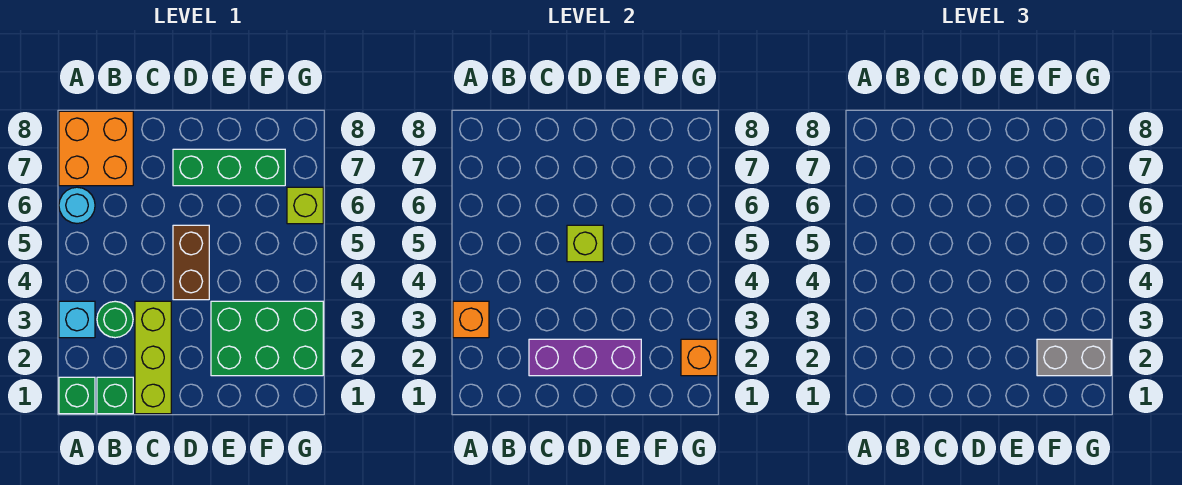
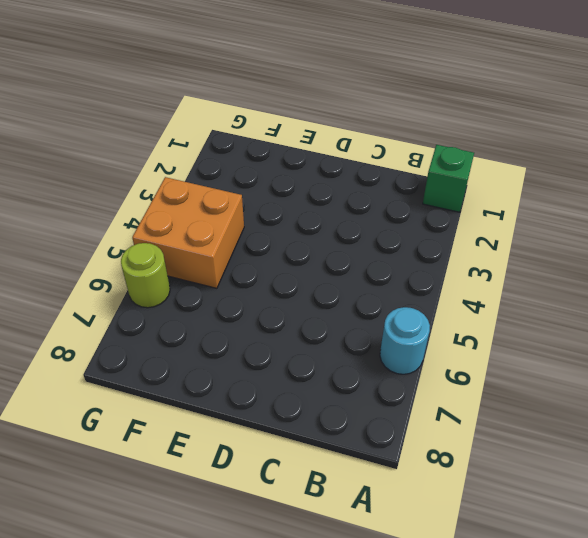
orange brick F4:G5 level 1 -> orange brick A7:B8 level 1
lime round brick G6 level 1 -> lime brick G6 level 1
none -> cyan brick A3 level 1
none -> green brick B1 level 1
none -> green round brick B3 level 1

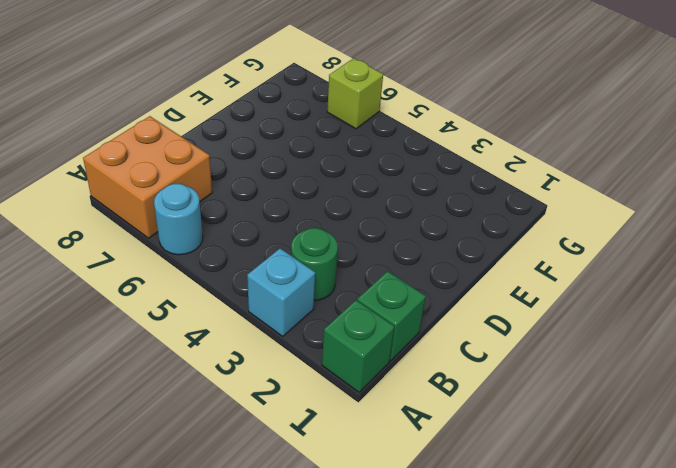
none -> lime brick C1:C3 level 1
none -> brown brick D4:D5 level 1
none -> green brick D7:F7 level 1

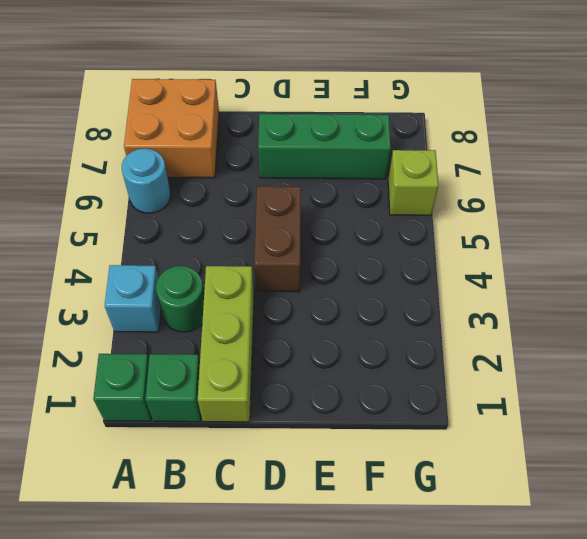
none -> green brick E2:G3 level 1
none -> orange brick A3 level 2
none -> purple brick C2:E2 level 2

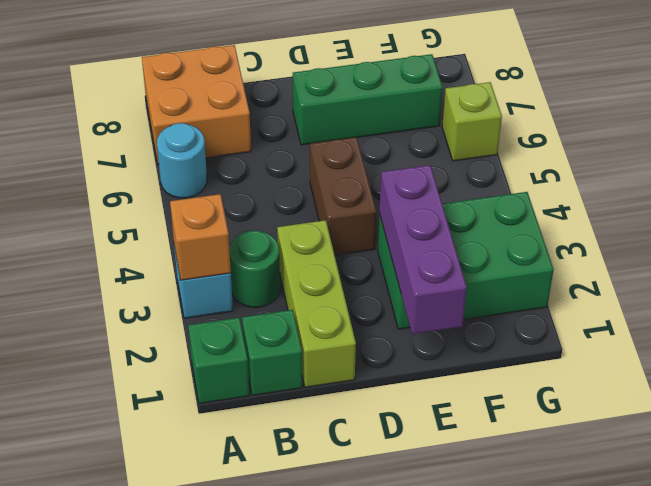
purple brick E1:E3 level 2 -> purple brick C2:E2 level 2
none -> lime brick D5 level 2
none -> orange brick G2 level 2
none -> grey brick F2:G2 level 3

